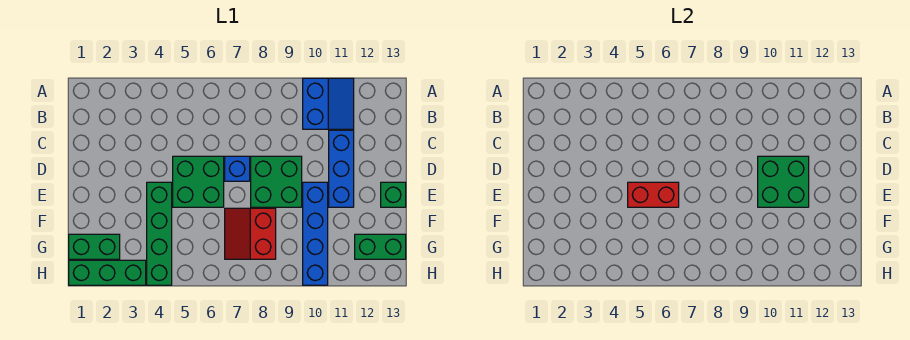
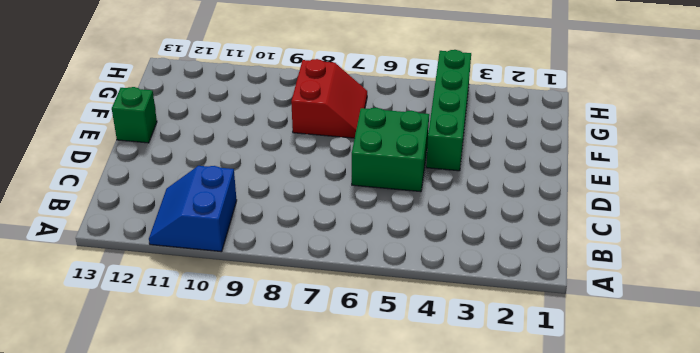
none -> blue brick C11:E11 level 1
none -> blue brick D7 level 1
none -> green brick D8:E9 level 1

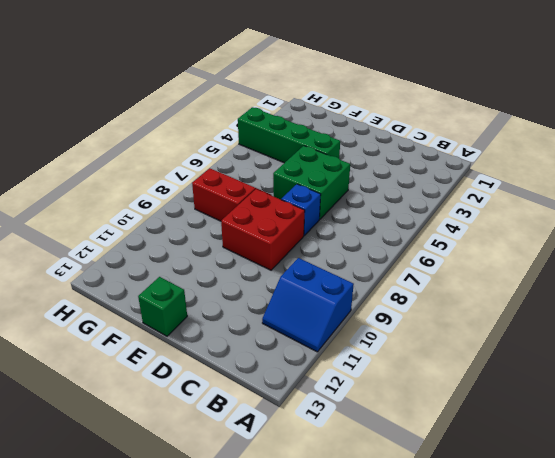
red brick D8:E9 level 1 -> green brick D8:E9 level 1
none -> blue brick C11:E11 level 1
none -> blue brick E10:H10 level 1
none -> green brick G1:G2 level 1

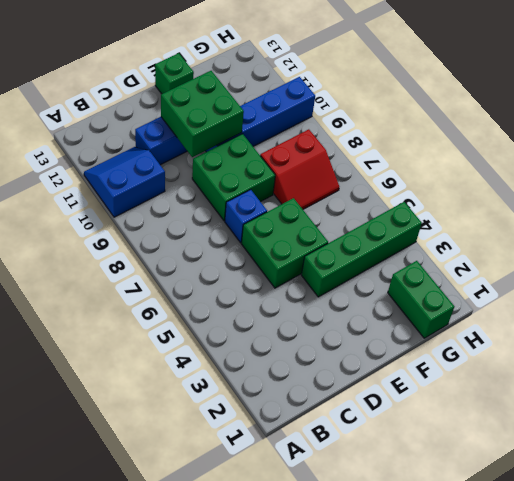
none -> green brick G12:G13 level 1
none -> green brick H1:H3 level 1
none -> red brick E5:E6 level 2

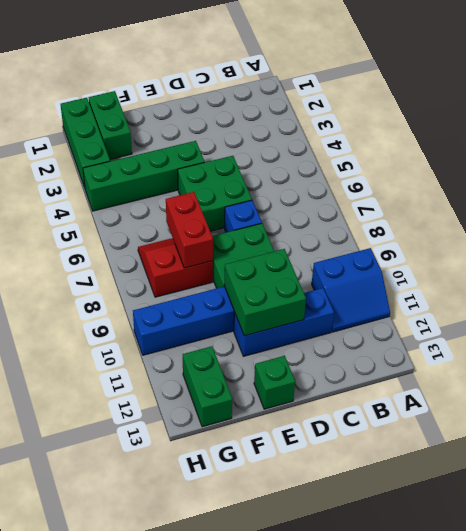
red brick F7:F8 level 2 -> red brick E5:E6 level 2

